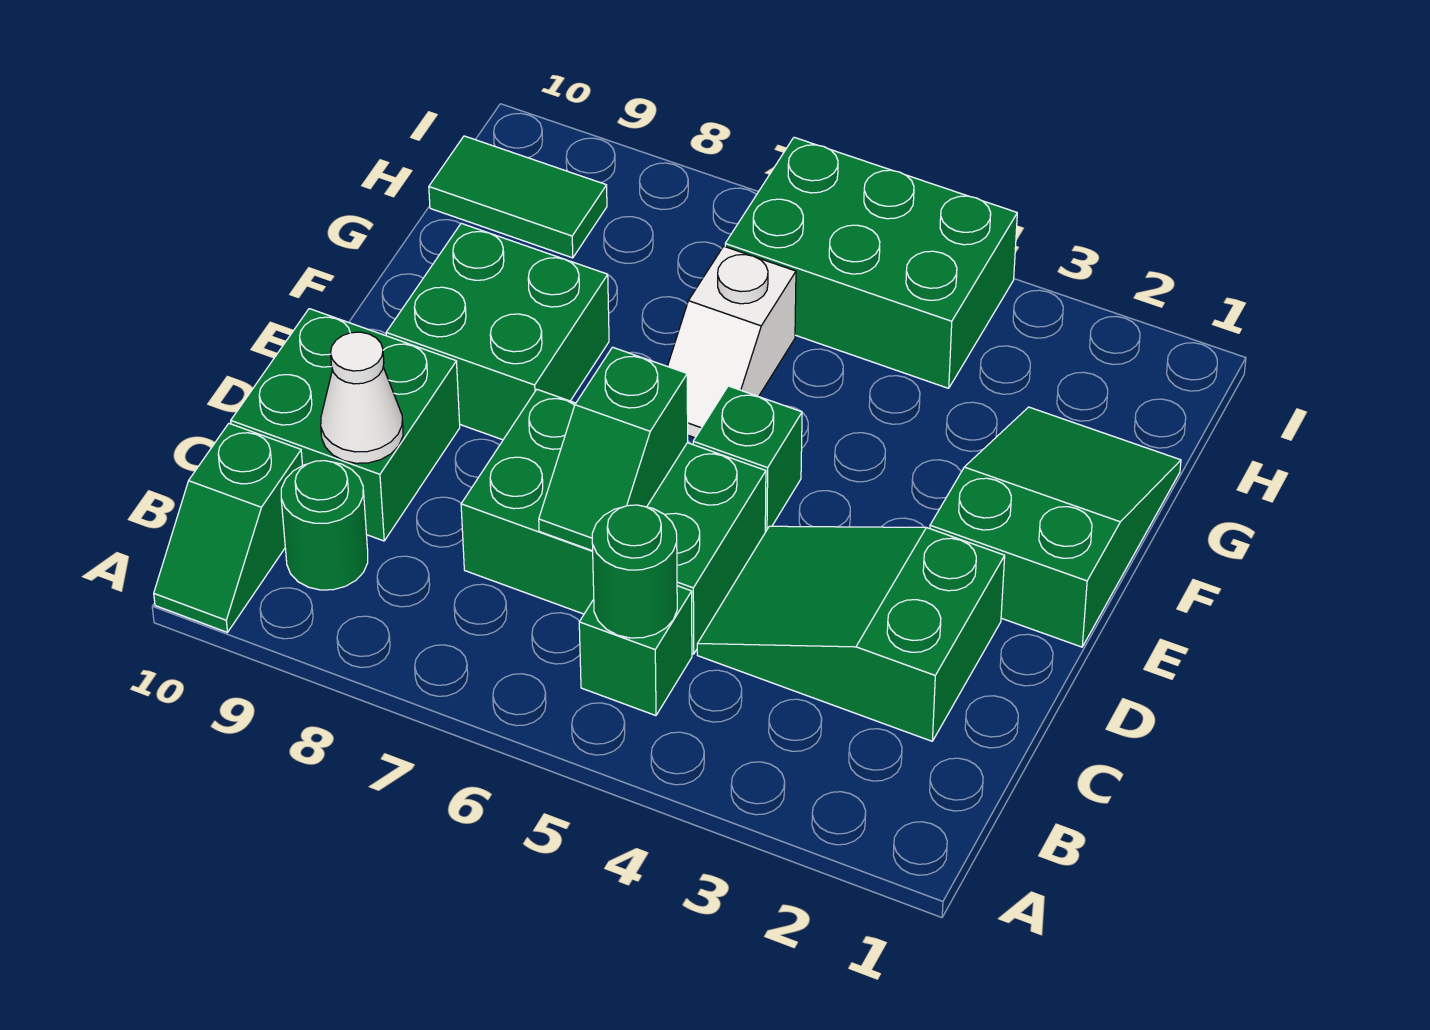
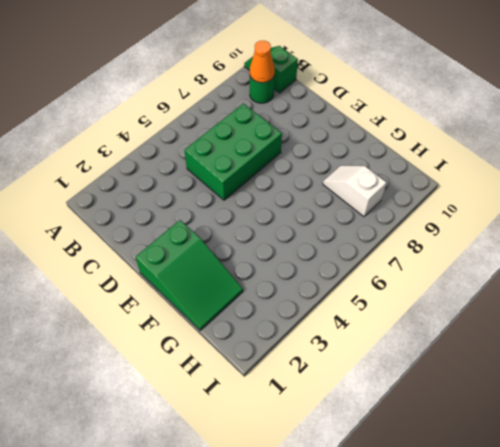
orange cone B9 level 2 -> none
white slope G8:H8 level 1 top H -> white slope F6:G6 level 1 top G
none -> green brick B5 level 1
none -> green slope C2:D4 level 1 top 2
none -> green brick C9:D10 level 1

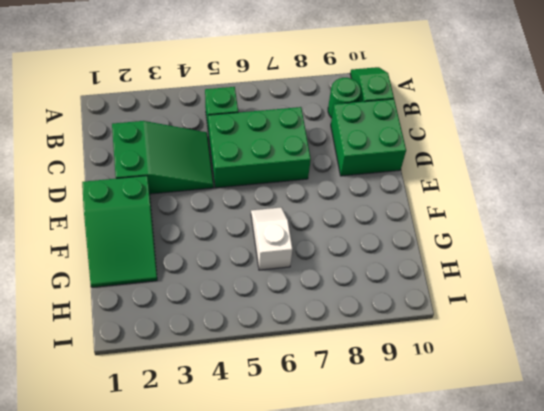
none -> green brick E5 level 1
none -> green brick E8:F9 level 1
none -> green brick H4:I6 level 1

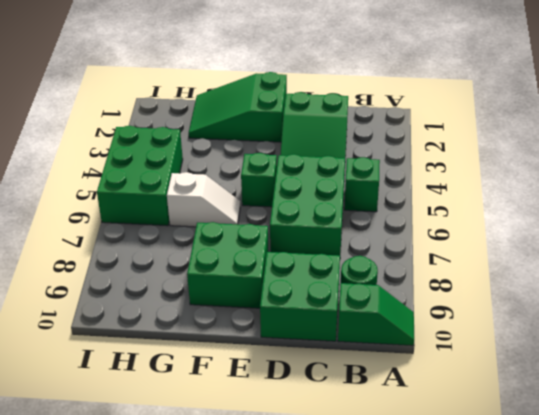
none -> green tile H9:H10 level 1
none -> green round brick B5 level 2
none -> green slope C6:D6 level 2 top D

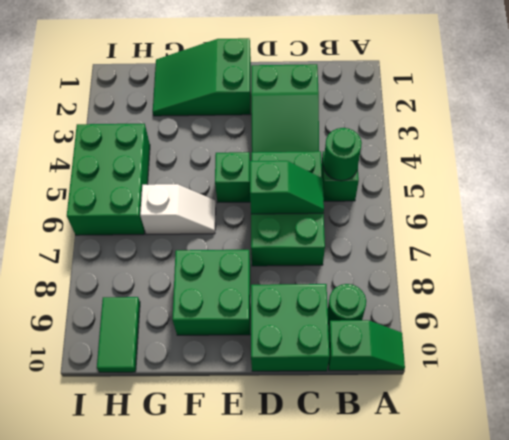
none -> white cone C9 level 2

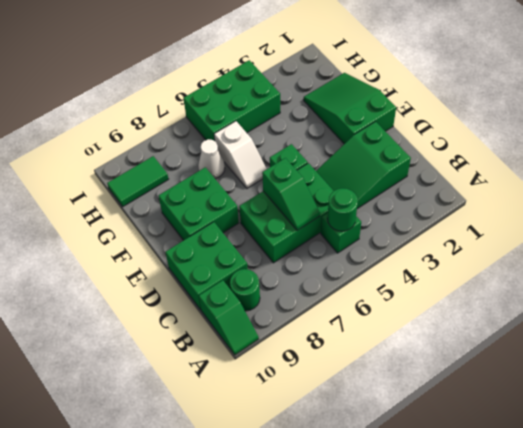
white cone G7 level 1 -> white cone C9 level 2

